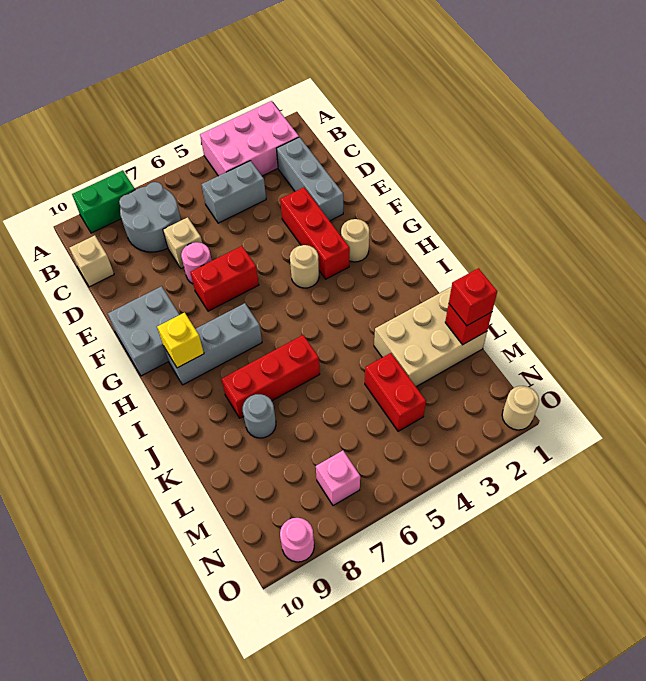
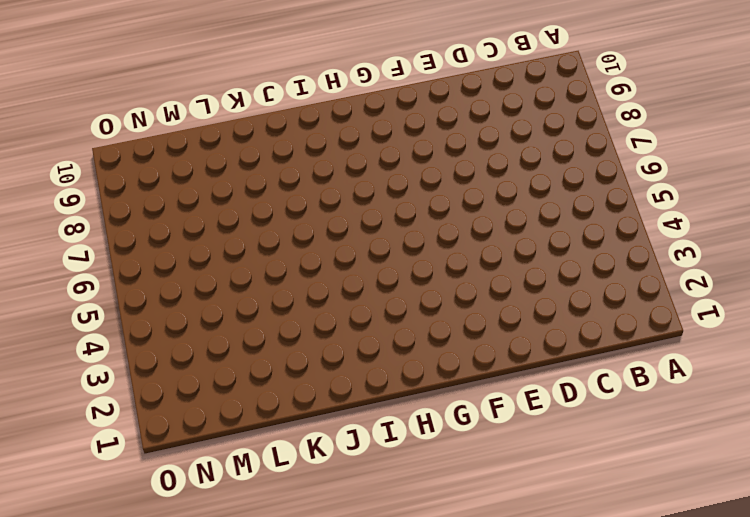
none -> pink brick A2:B4 level 1
none -> green brick A8:A9 level 1
none -> grey round brick B7:C8 level 1

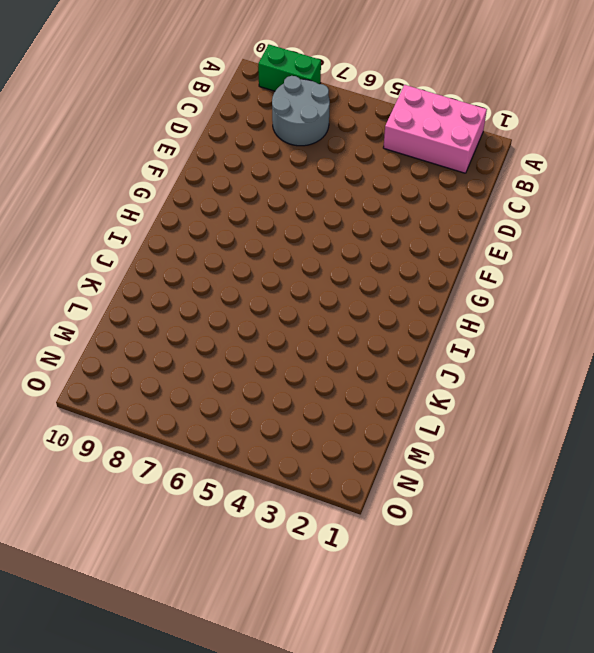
none -> grey brick C2:E2 level 1
none -> grey brick C4:C5 level 1
none -> tan brick C10 level 1

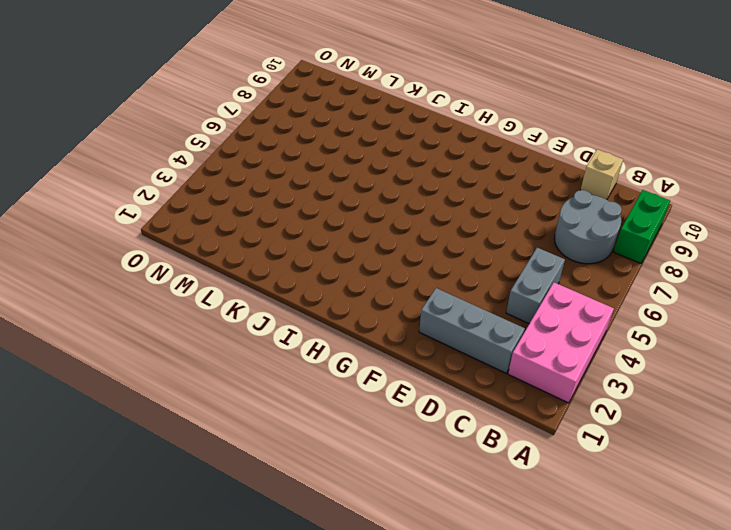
none -> tan brick D7 level 1
none -> red brick E3:G3 level 1
none -> pink round brick E7 level 1

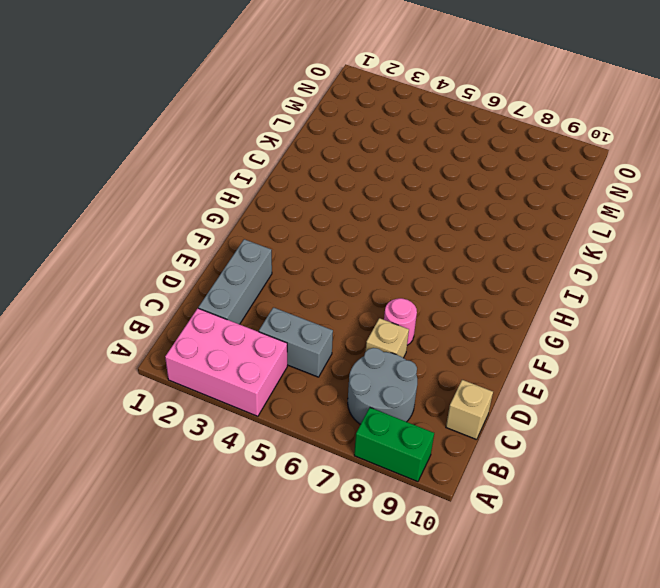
none -> red brick E3:G3 level 1
none -> red brick F6:F7 level 1
none -> grey brick F9:G10 level 1

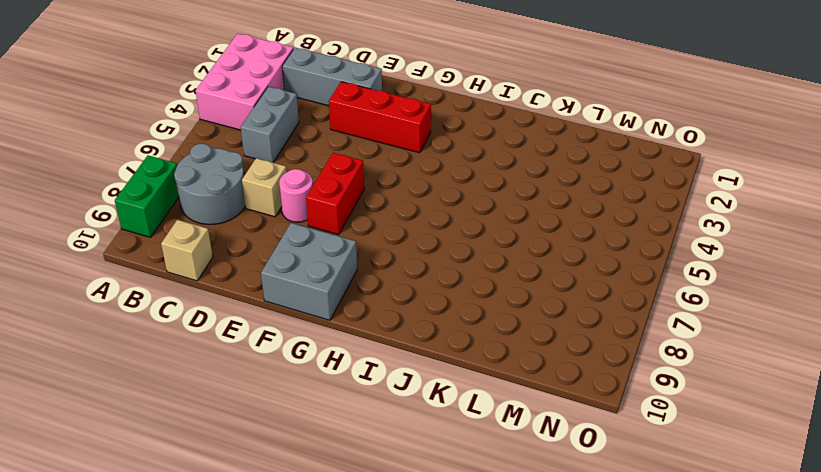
none -> tan round brick G2 level 1
none -> tan round brick G4 level 1
none -> grey brick H7:H9 level 1

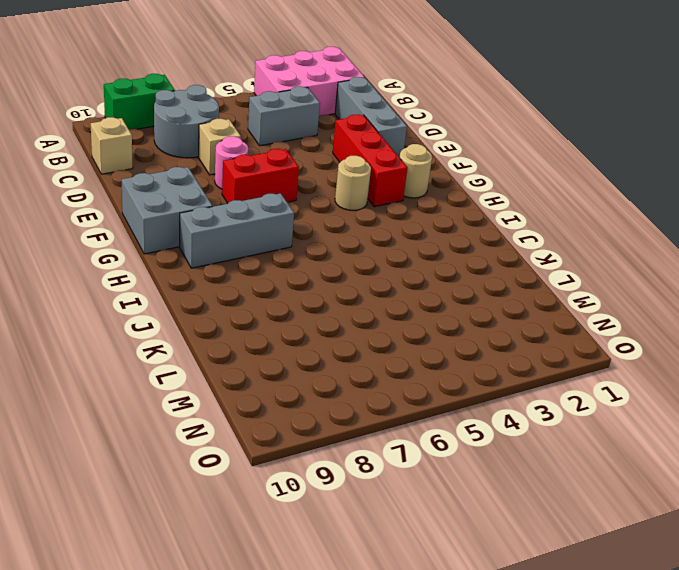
none -> red brick J6:J8 level 1
none -> tan brick K1:L3 level 1
none -> grey round brick K8 level 1

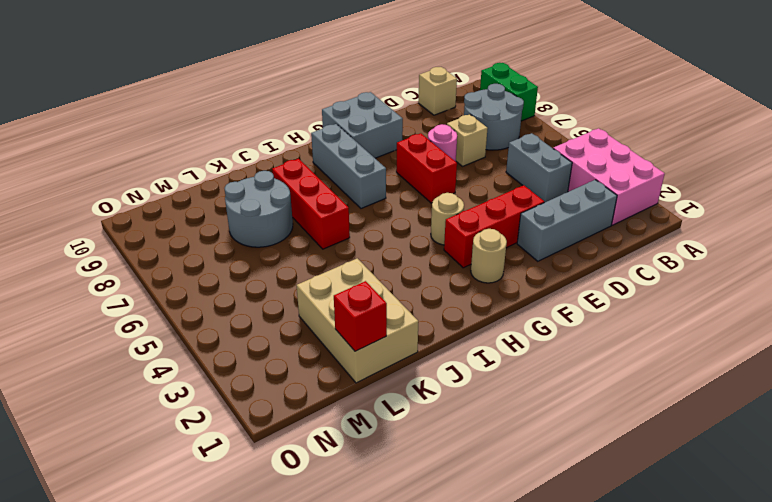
grey round brick K7:L8 level 1 -> grey round brick K8 level 1
none -> red brick L4:M4 level 1
none -> pink brick N7 level 1
none -> tan round brick O1 level 1

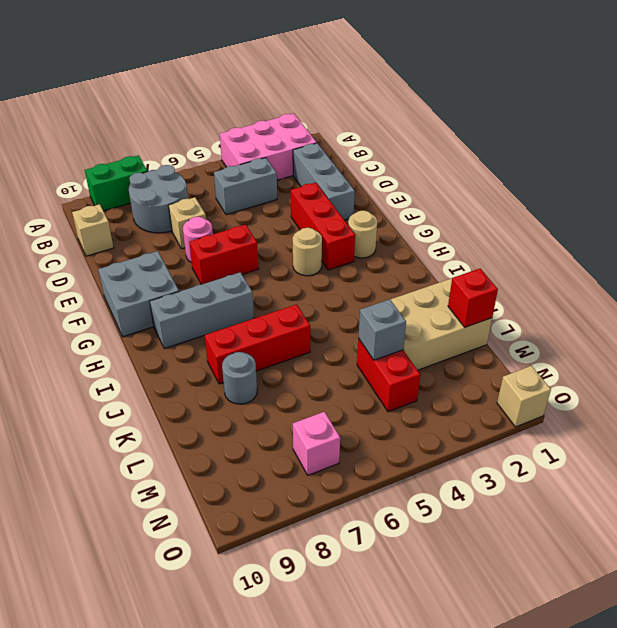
grey brick L4 level 2 -> none
tan brick O1 level 1 -> tan round brick O1 level 1
none -> pink round brick O9 level 1
none -> yellow brick H9 level 2
none -> red brick L1 level 3

